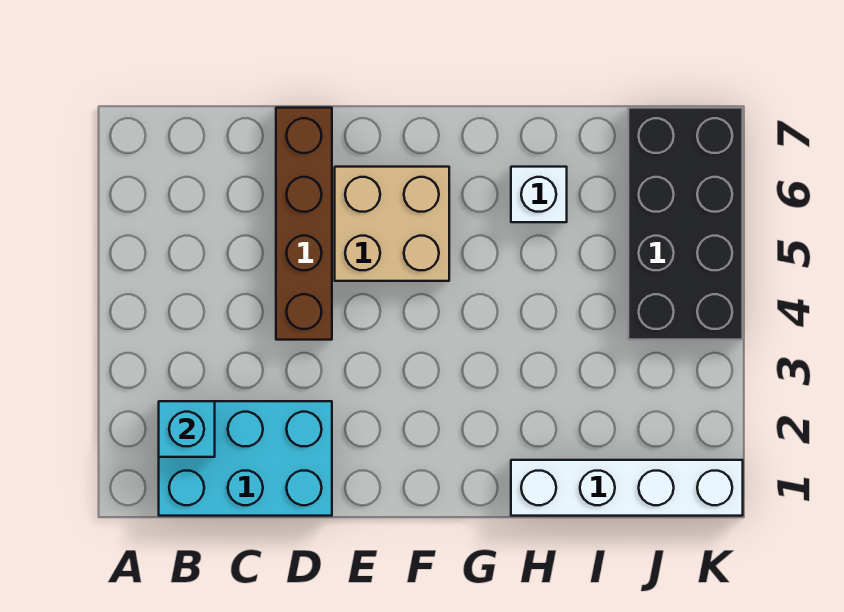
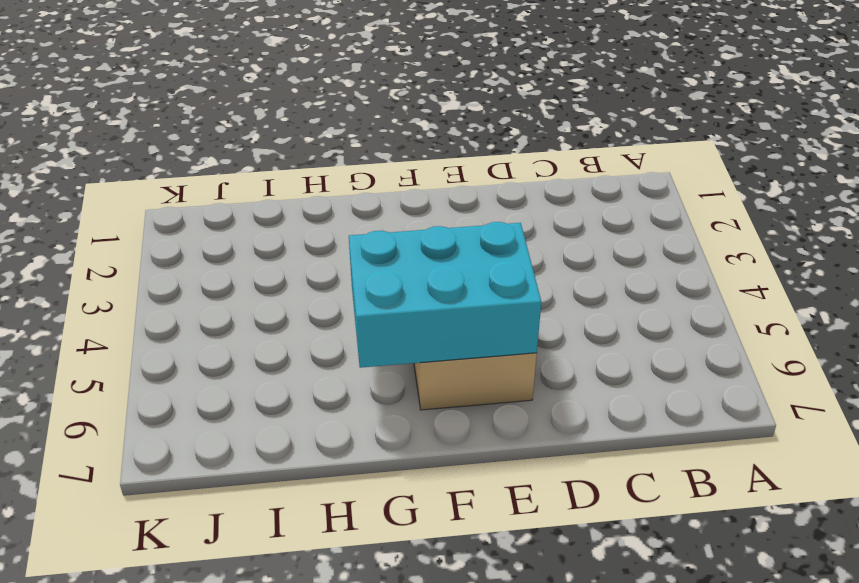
cyan brick E5:G6 level 2 -> cyan brick B1:D2 level 1
none -> brown brick D4:D7 level 1
none -> white brick H1:K1 level 1

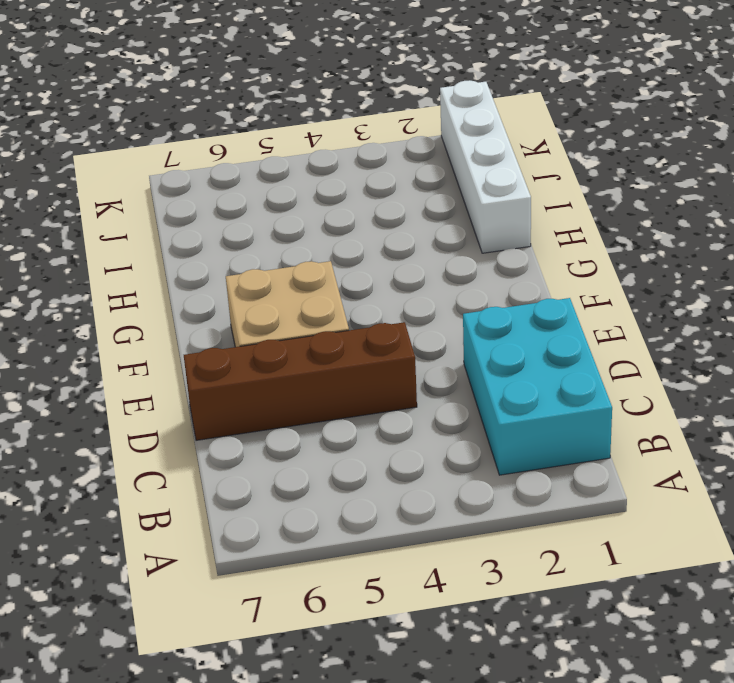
none -> white brick H6 level 1
none -> black brick J4:K7 level 1

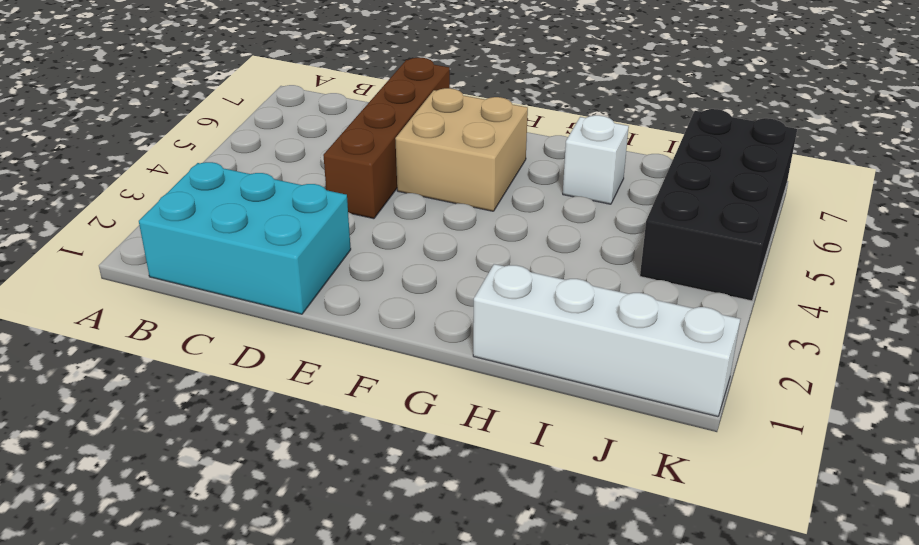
none -> cyan brick B2 level 2

